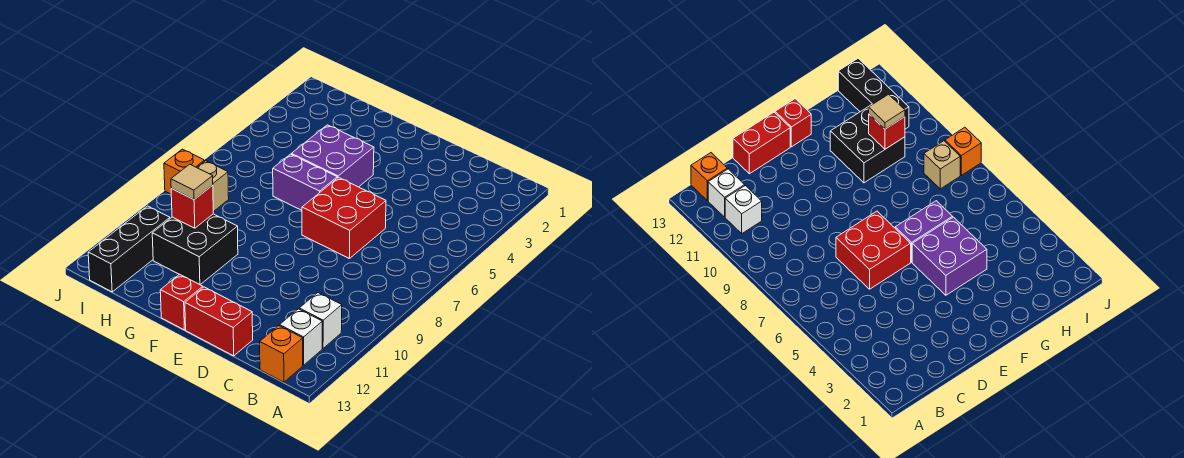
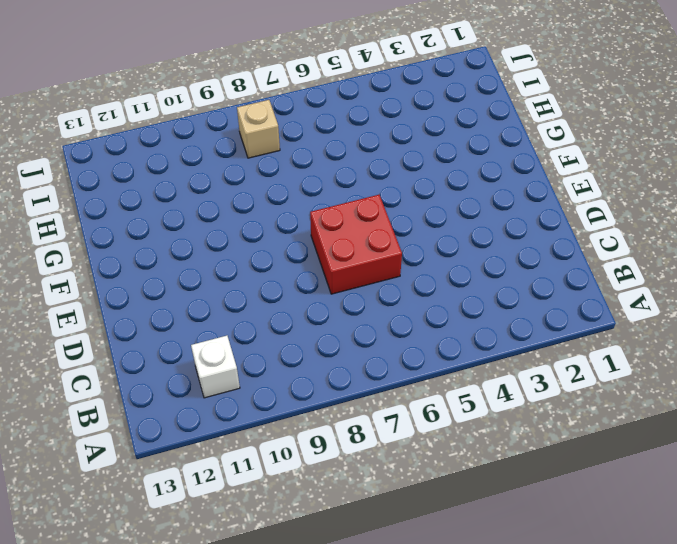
none -> white brick B12 level 1
none -> orange brick B13 level 1
none -> red brick D13:E13 level 1

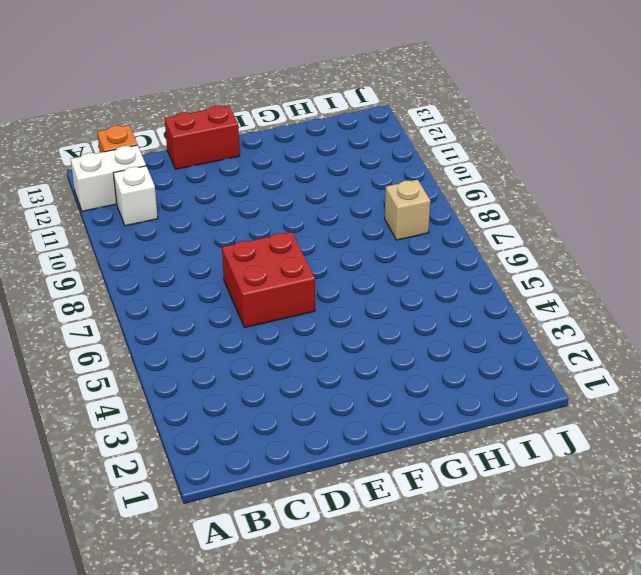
white brick A12:B12 level 1 -> white brick B12 level 1
none -> purple brick F4:G5 level 1
none -> purple brick F6:G6 level 1
none -> red brick F13 level 1

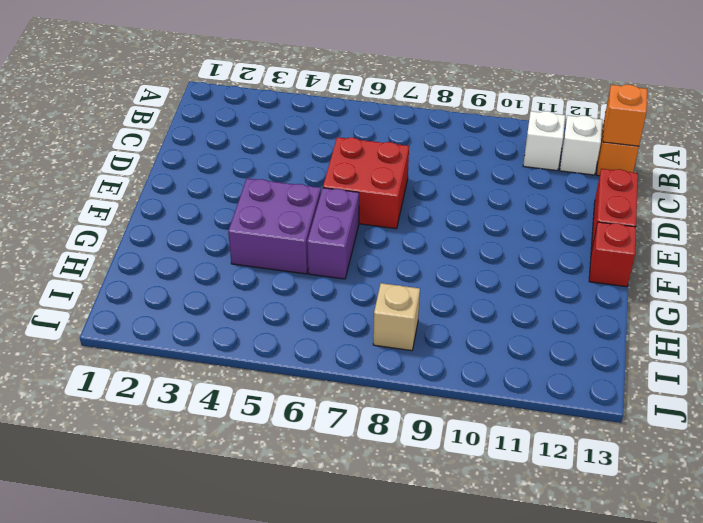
orange brick B13 level 2 -> orange brick J8 level 1
none -> black brick G10:H11 level 1
none -> black brick I11:I13 level 1
none -> red brick H10 level 2

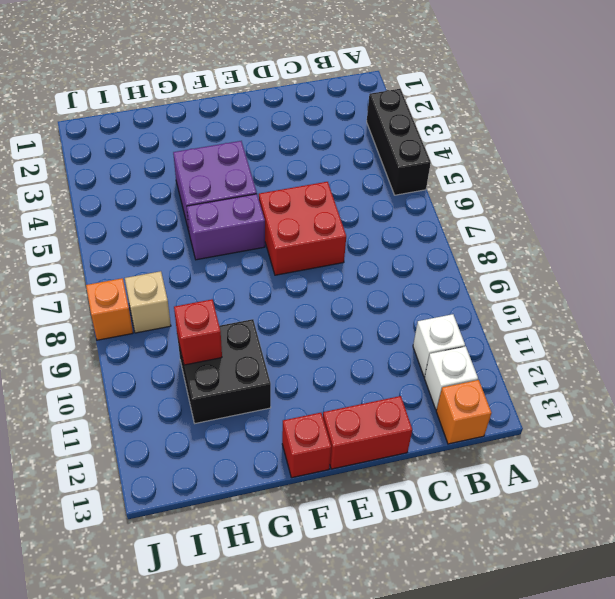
black brick A3:A5 level 1 -> black brick I11:I13 level 1
none -> tan tile H10 level 3

